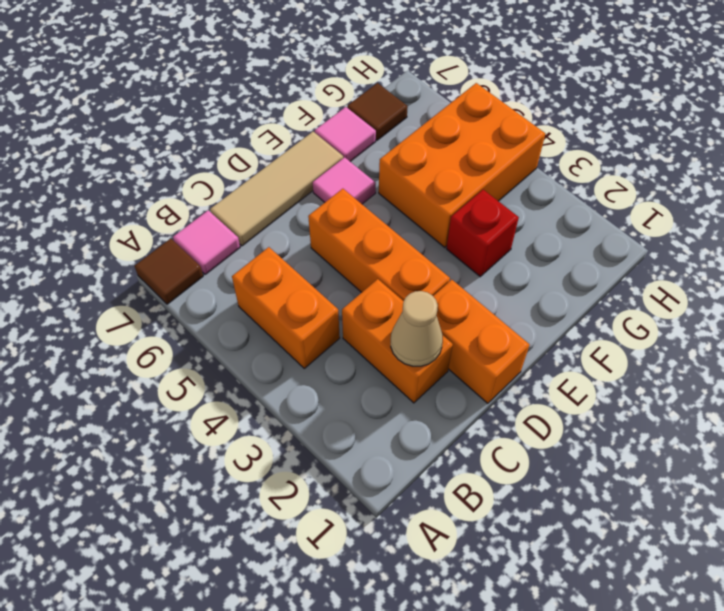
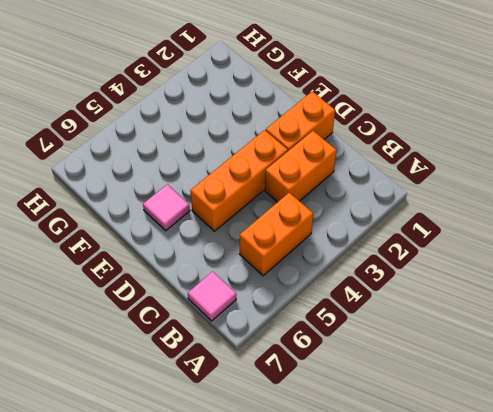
none -> brown tile A7 level 1
none -> tan tile C7:E7 level 1
none -> red brick F3 level 1

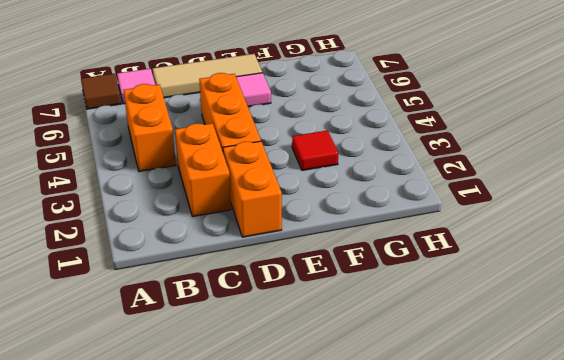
red tile F3 level 1 -> red brick F3 level 1
none -> orange brick F4:H5 level 1
none -> pink tile F7 level 1
none -> brown tile G7 level 1

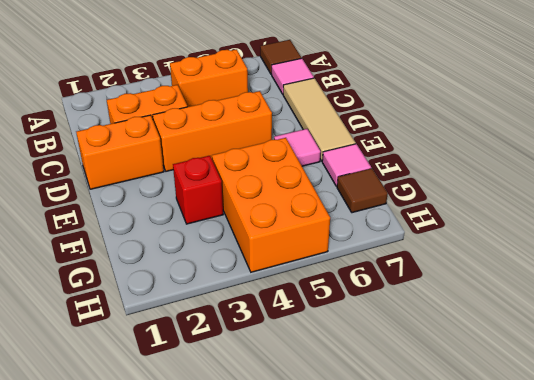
none -> tan cone C2 level 2

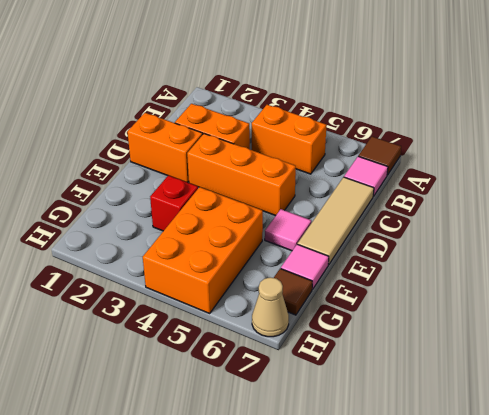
tan cone H7 level 1 -> tan cone C2 level 2

